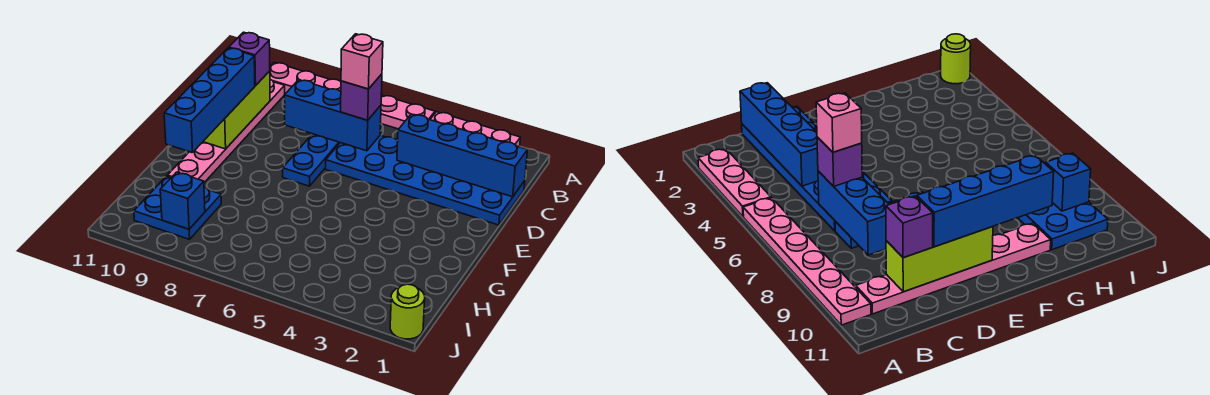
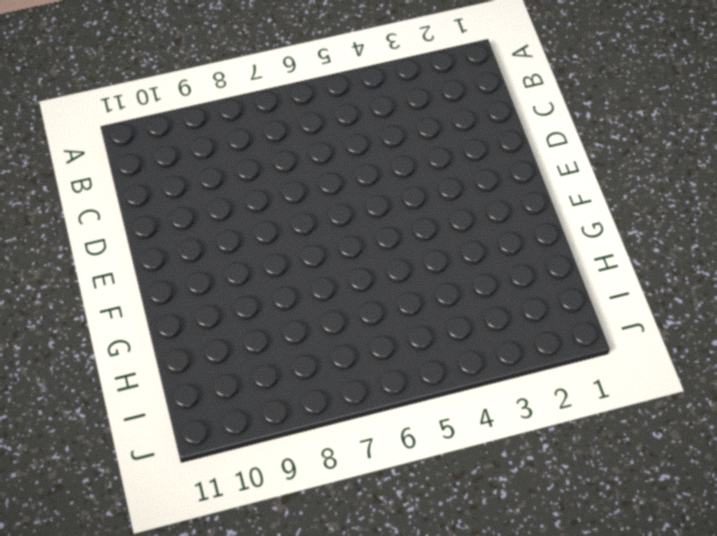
none -> pink plate A2:A4 level 1
none -> pink plate A5:A10 level 1
none -> pink plate B10:G10 level 1

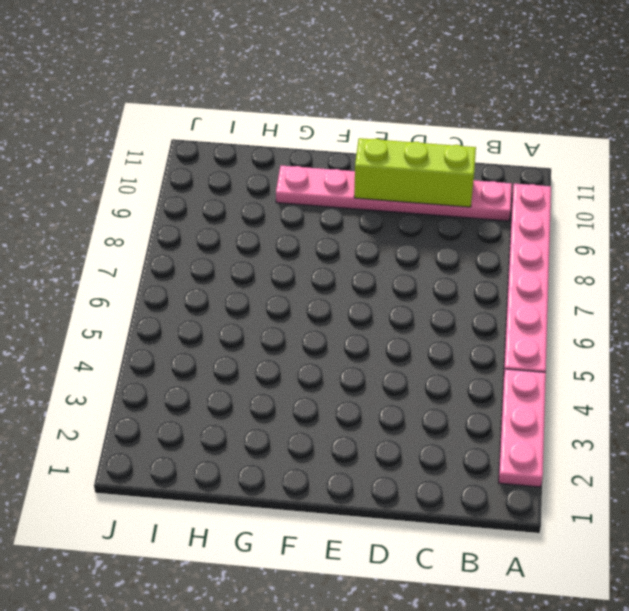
none -> blue plate C1:D6 level 1
none -> blue plate C7:E7 level 1
none -> blue plate H9:I10 level 1

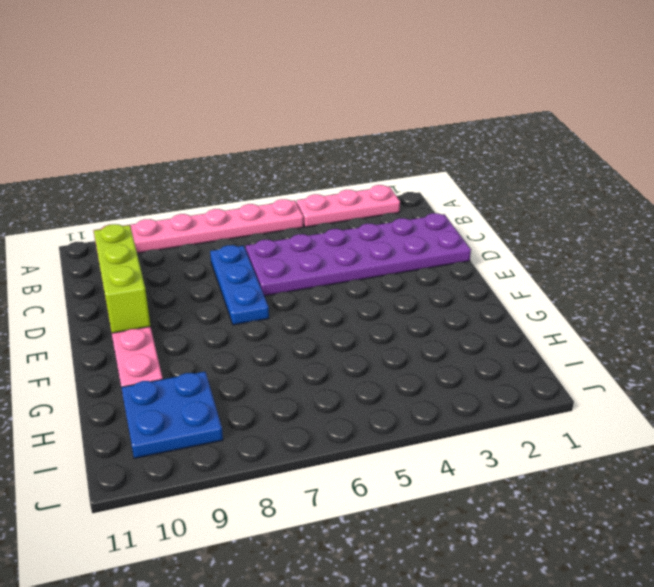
purple plate C1:D6 level 1 -> blue plate C1:D6 level 1
none -> lime round brick J1 level 1
none -> blue brick C1:C4 level 2
none -> blue brick C6:C8 level 2

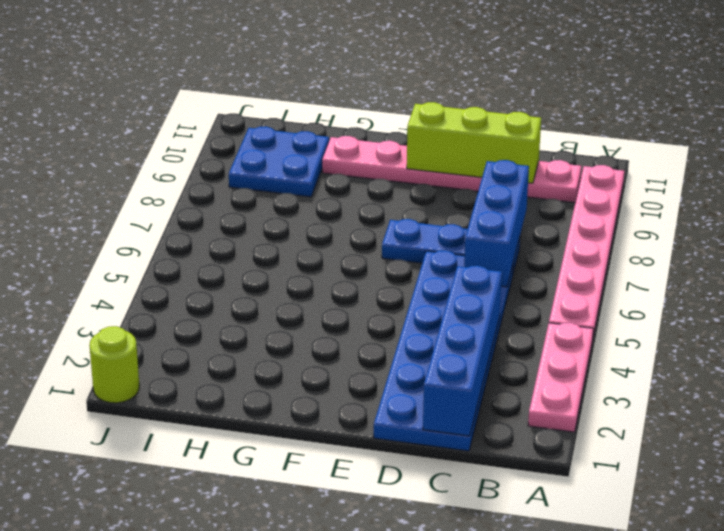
none -> blue brick I9 level 2
none -> purple brick C6 level 3
none -> purple brick C10 level 3

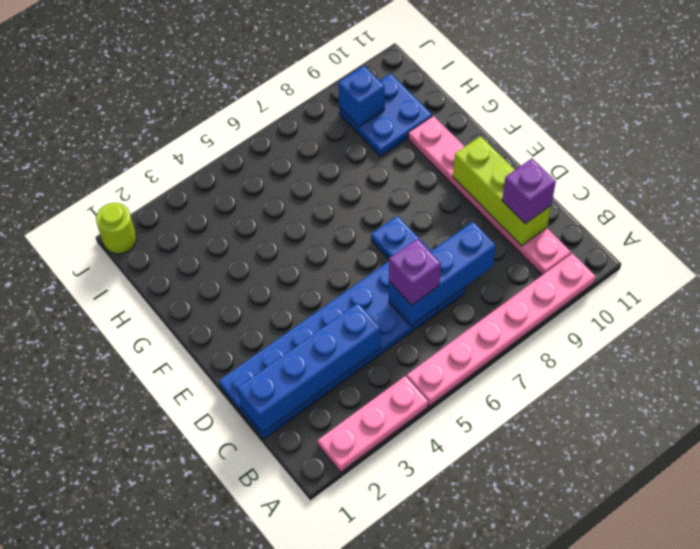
none -> blue brick D10:G10 level 3
none -> pink brick C6 level 4

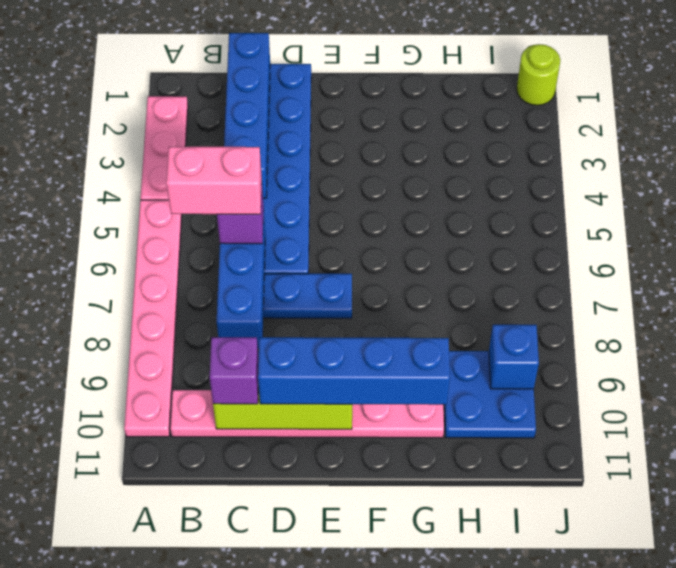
pink brick B6:C6 level 4 -> pink brick C6 level 4

